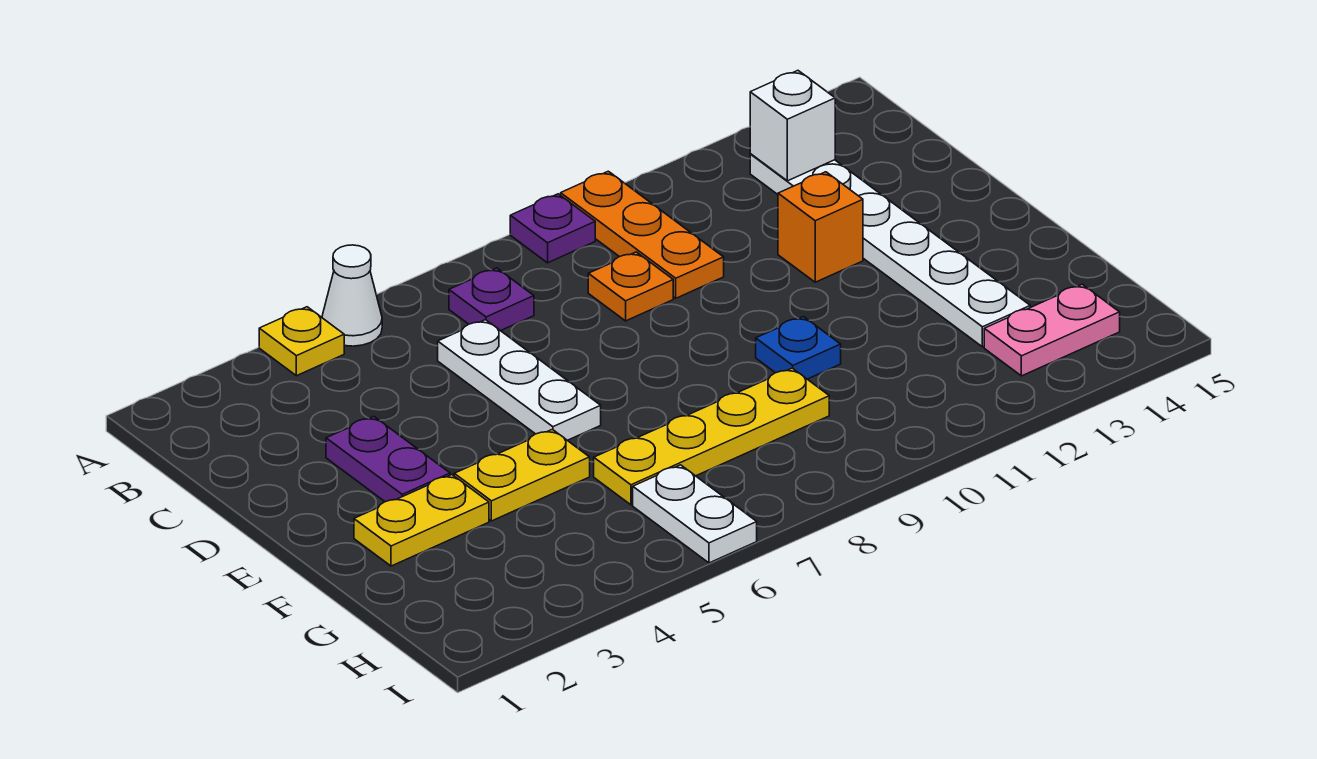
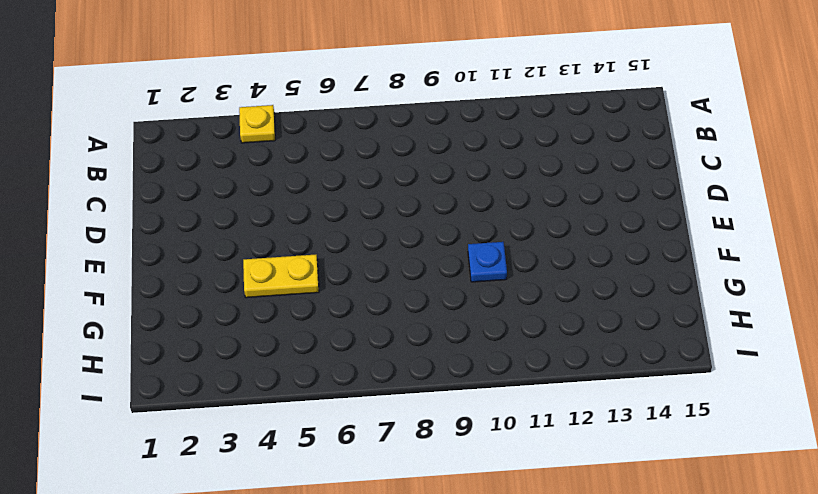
none -> white cone A5 level 1
none -> purple plate A9 level 1
none -> orange plate A10:C10 level 1

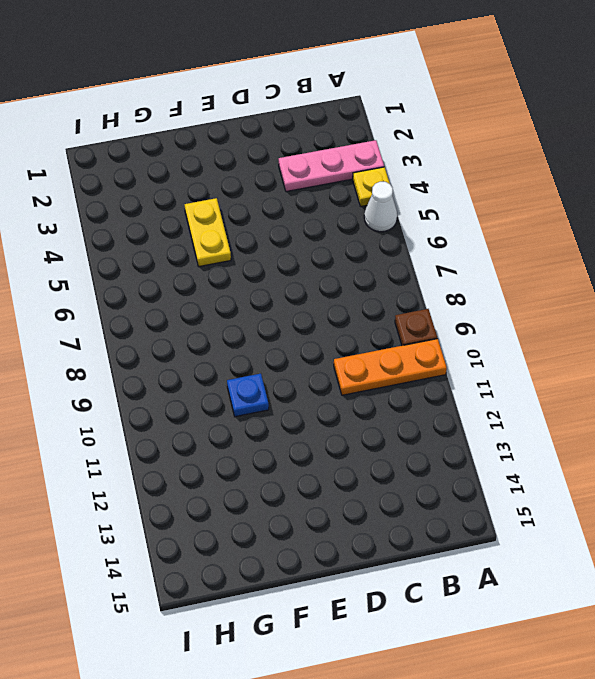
pink plate A3:C3 level 1 -> none
brown plate A9 level 1 -> purple plate A9 level 1
none -> purple plate B7 level 1
none -> white plate B13:G13 level 1
none -> white plate C6:E6 level 1

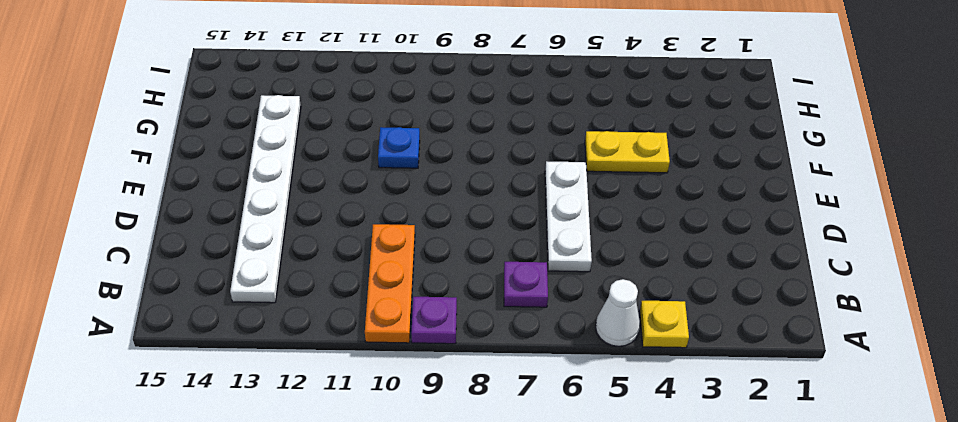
none -> orange plate C9 level 1
none -> purple plate D3:E3 level 1
none -> orange brick D12 level 1

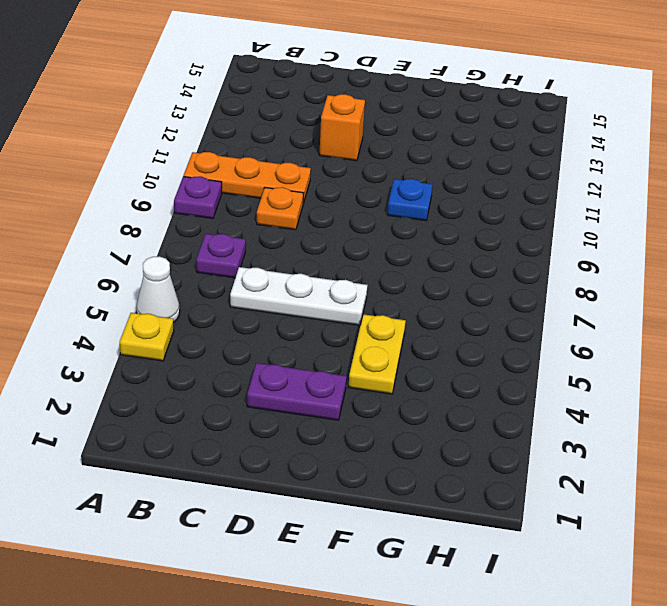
none -> white plate B13:G13 level 1
none -> yellow plate F2:F3 level 1
none -> yellow plate G6:G9 level 1

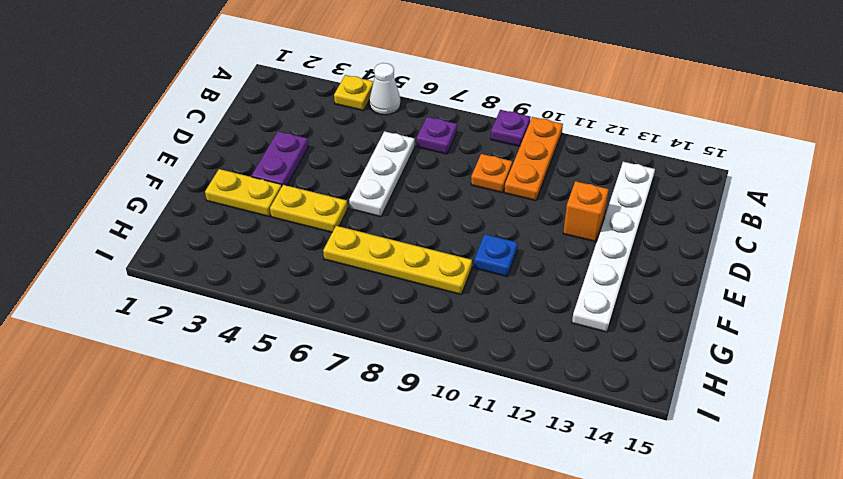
none -> white plate H6:I6 level 1
none -> pink plate H13:H14 level 1
none -> white brick B13 level 2

